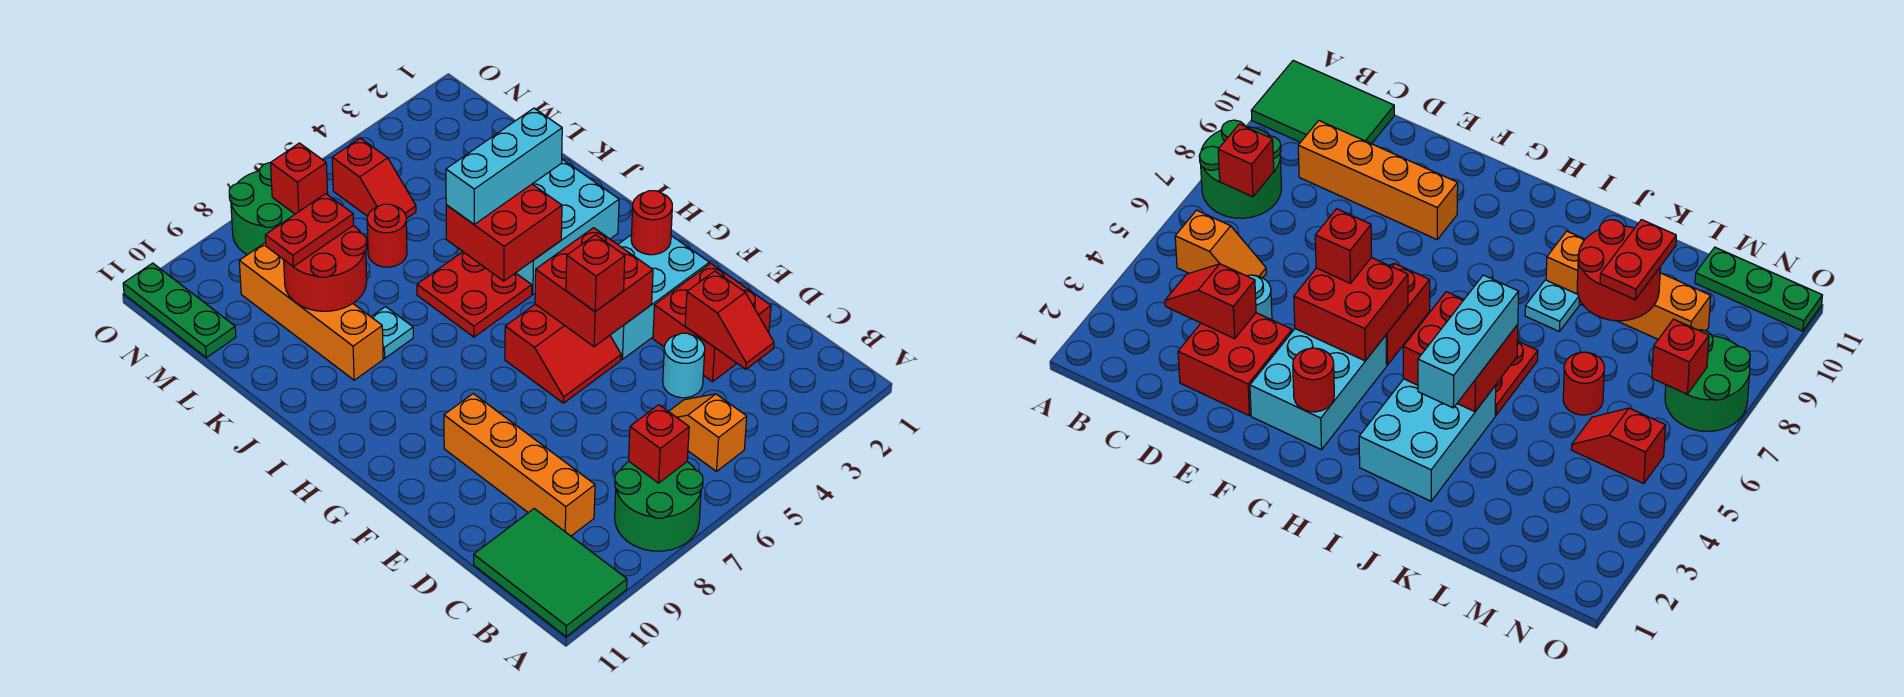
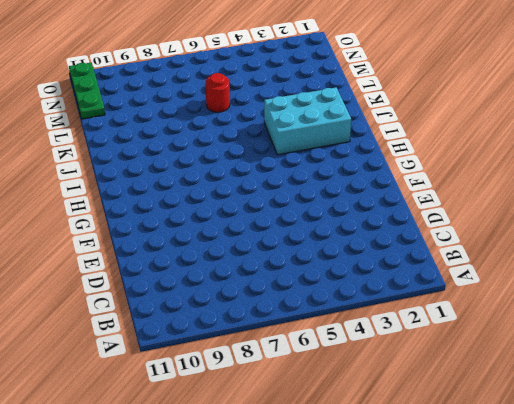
none -> green round brick A7:B8 level 1
none -> green tile A10:C11 level 1
none -> orange slope B5:C5 level 1 top B

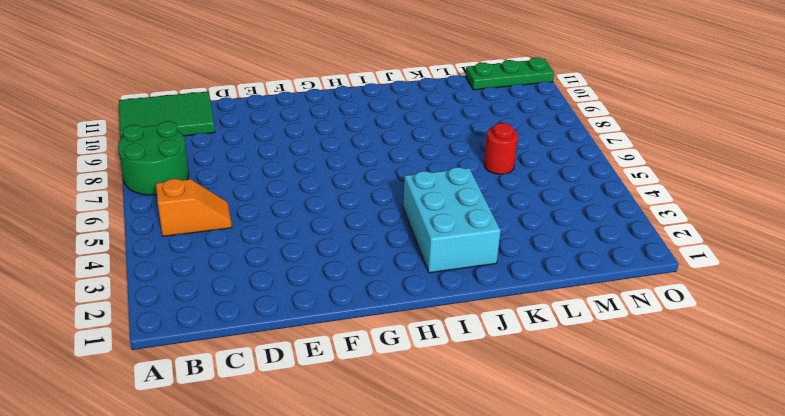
none -> orange brick C9:F9 level 1
none -> red brick D2:E3 level 1
none -> cyan round brick D4 level 1

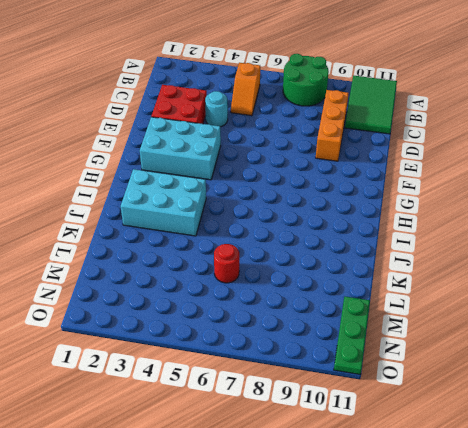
orange brick C9:E9 level 1 -> orange brick C9:F9 level 1
none -> red slope F5:G6 level 1 top G
none -> red plate I5:J6 level 1
none -> cyan plate J8 level 1

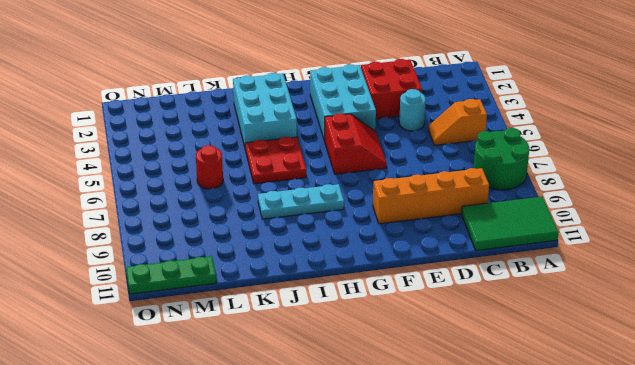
cyan plate H8:J8 level 1 -> cyan plate J8 level 1
none -> orange brick J9:M9 level 1
none -> red slope M5:N5 level 1 top N
none -> green round brick N7:O8 level 1

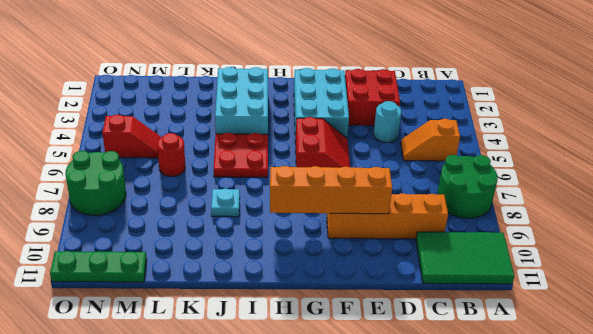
orange brick E9:H9 level 2 -> orange brick J9:M9 level 1
none -> red brick B7 level 2
none -> red slope C3:D3 level 2 top D
none -> red brick F4:G5 level 2

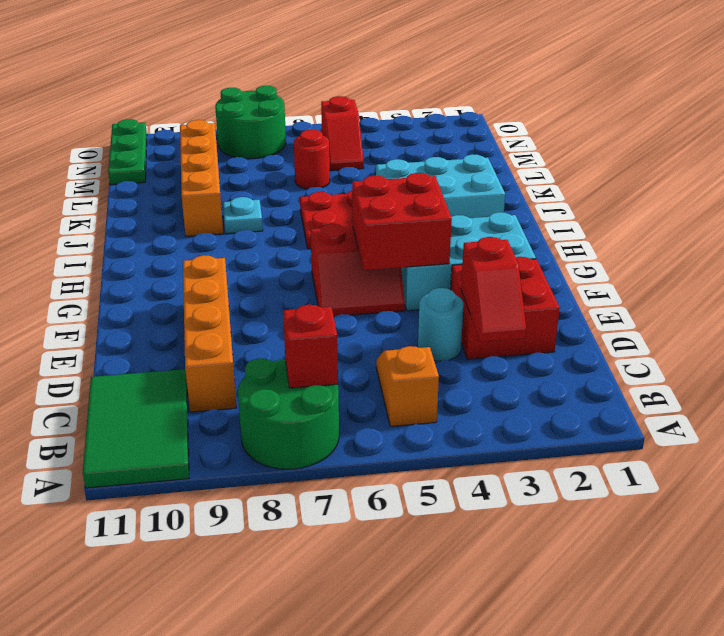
none -> red round brick G2 level 2
none -> red brick I4:J5 level 2
none -> red round brick K8:L9 level 2

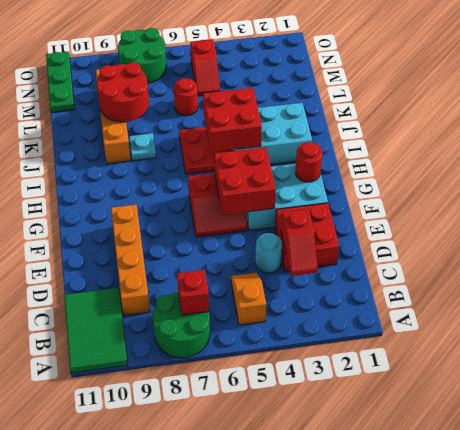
none -> red brick N7 level 2
none -> red brick F5 level 3
none -> cyan brick J3:J5 level 3

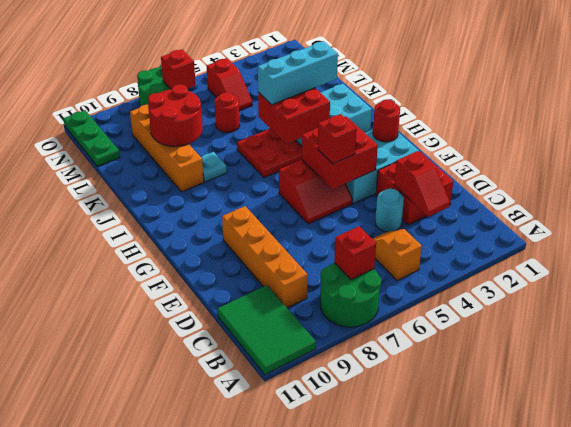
none -> red plate L8:L9 level 3

